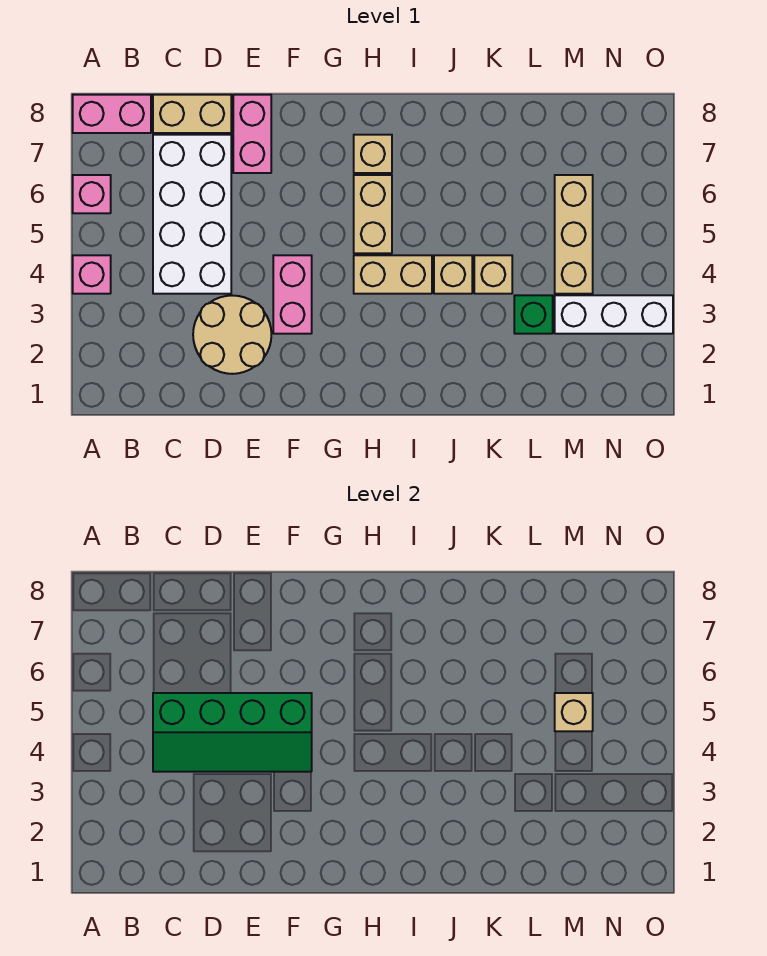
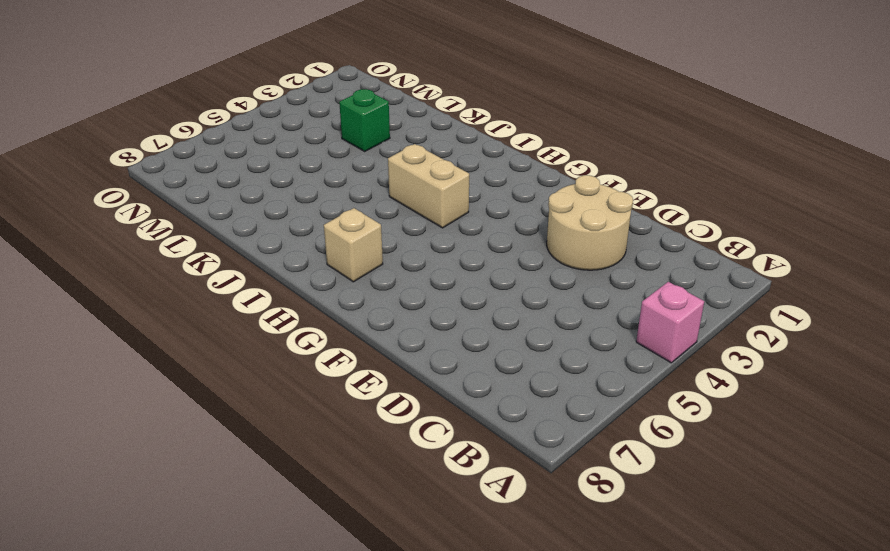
none -> pink brick A6 level 1
none -> pink brick A8:B8 level 1
none -> white brick C4:D7 level 1

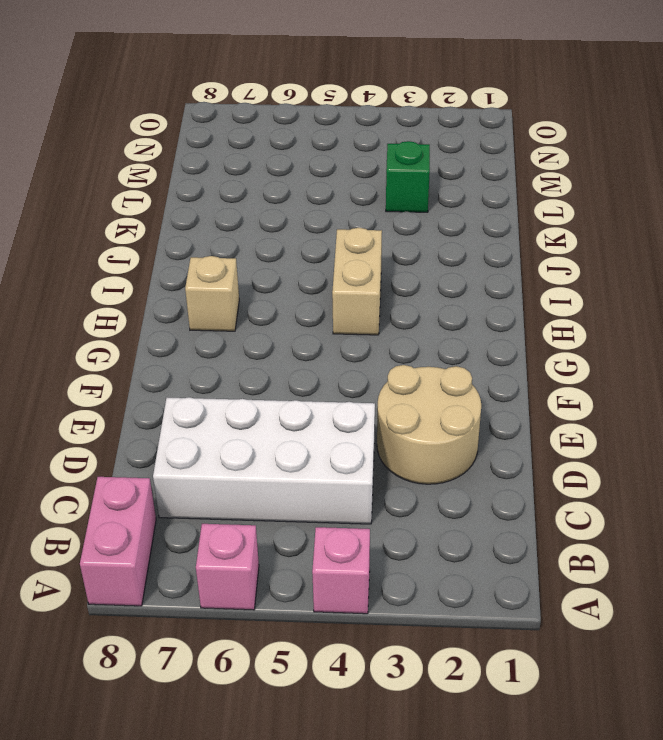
none -> tan brick C8:D8 level 1
none -> pink brick E7:E8 level 1
none -> pink brick F3:F4 level 1

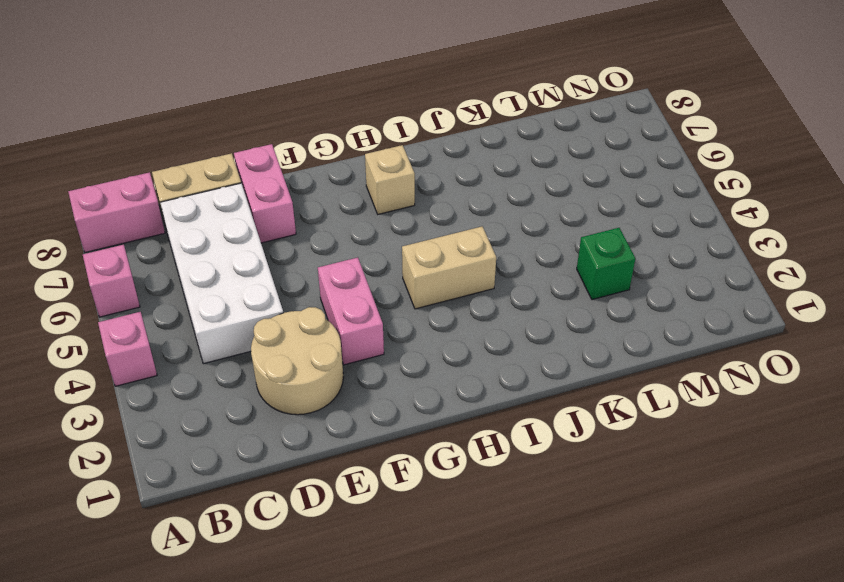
none -> tan brick H5:H6 level 1
none -> tan brick J4 level 1
none -> tan brick K4 level 1

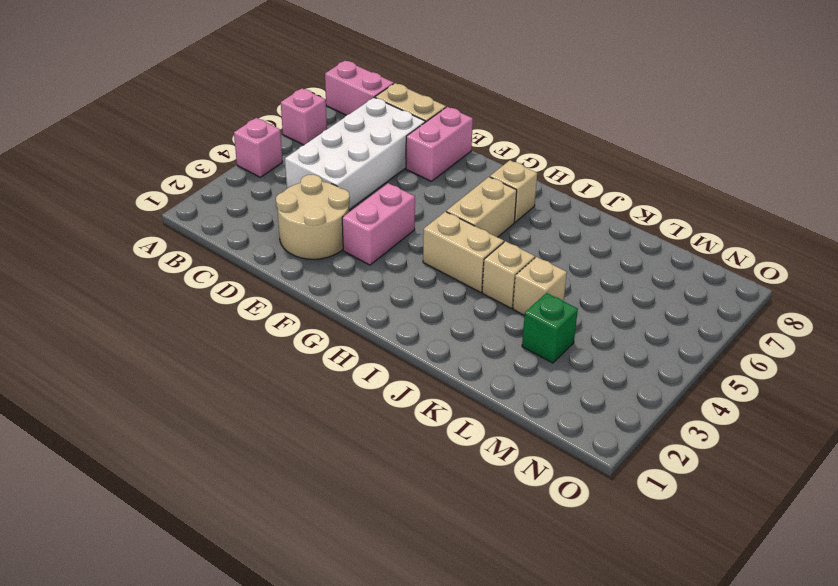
none -> white brick M3:O3 level 1
none -> tan brick M4:M6 level 1
none -> green slope C4:F5 level 2 top 5

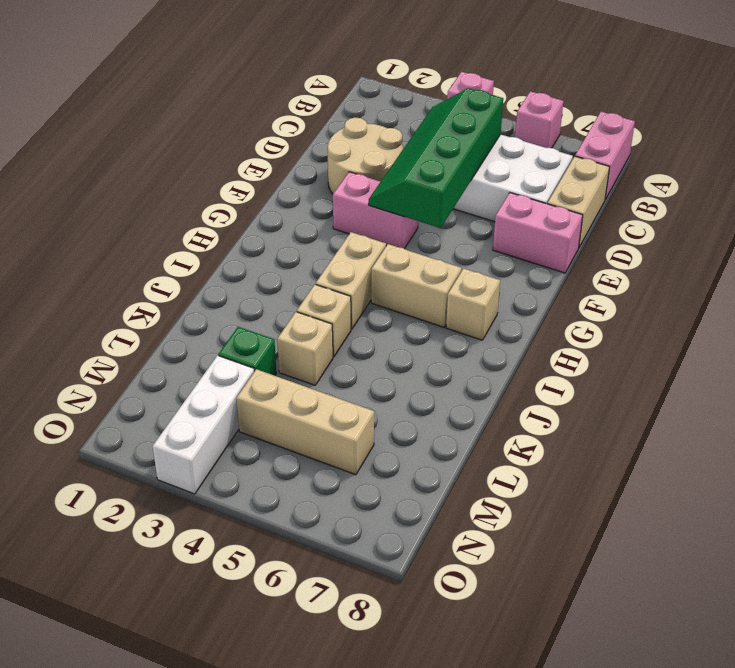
none -> tan brick M5 level 2

